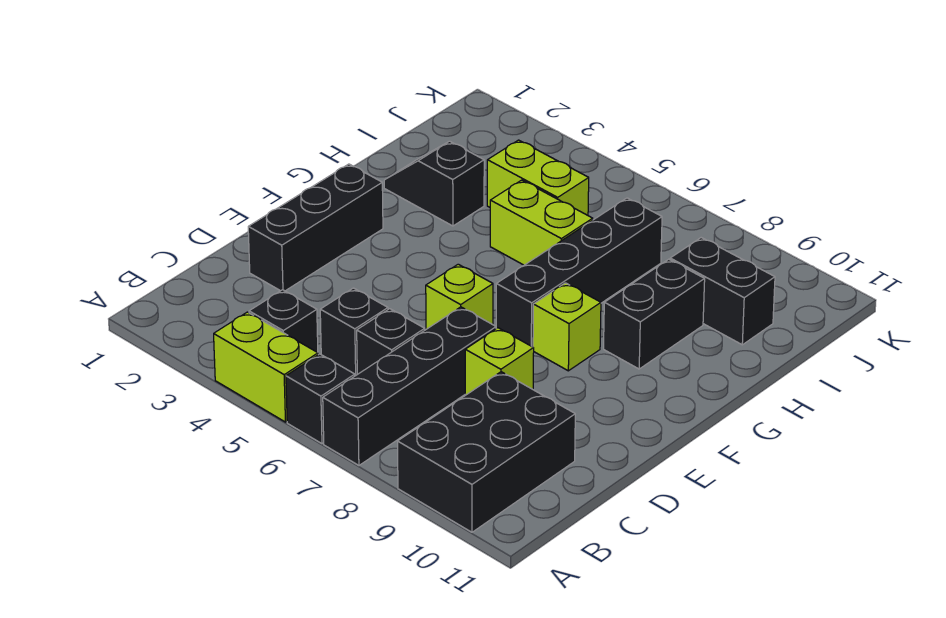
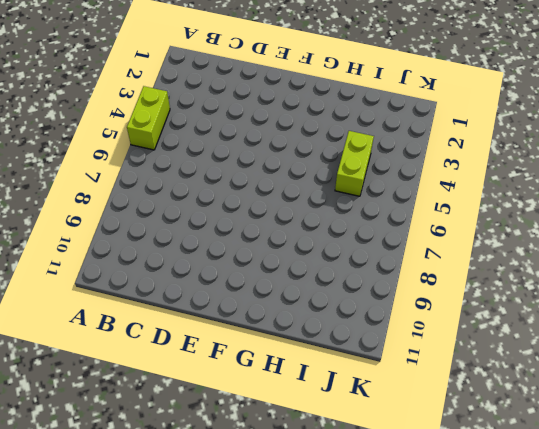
none -> black brick A6 level 1
none -> black brick A7:D7 level 1
none -> black brick A9:C10 level 1

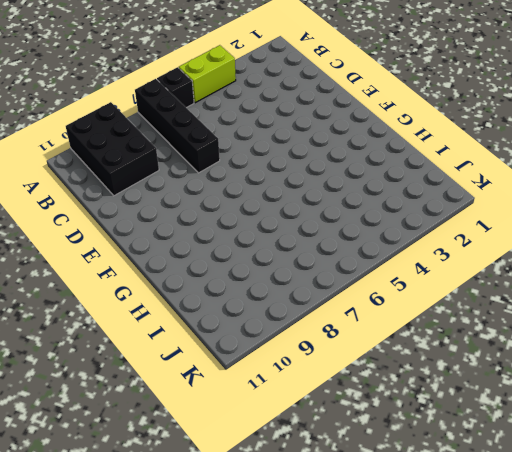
none -> black brick B4 level 1
none -> black brick C5 level 1
none -> black brick C6 level 1

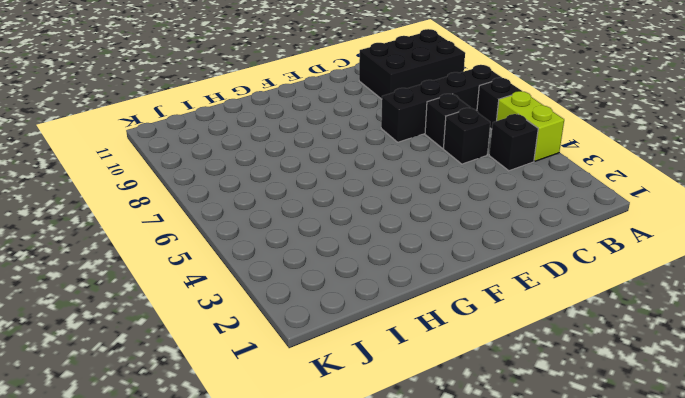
none -> black brick D2:F2 level 1
none -> lime brick D8 level 1
none -> lime brick E6 level 1

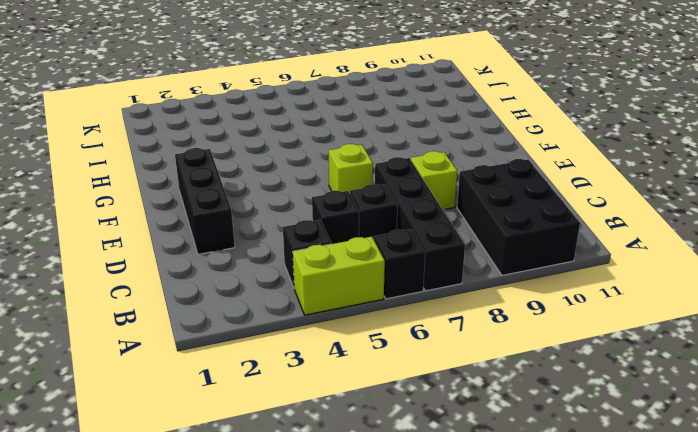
none -> black brick F7:I7 level 1
none -> lime brick F8 level 1
none -> black brick G9:H9 level 1

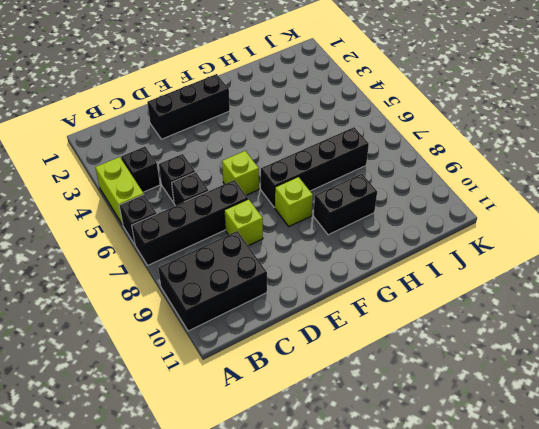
none -> black slope H2:H3 level 1 top 3
none -> lime brick H5:H6 level 1
none -> lime brick I4:I5 level 1

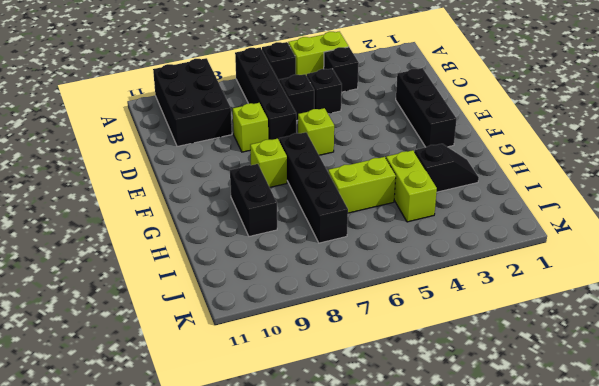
lime brick H4:I4 level 1 -> lime brick I4:I5 level 1
none -> black brick I9:I10 level 1

